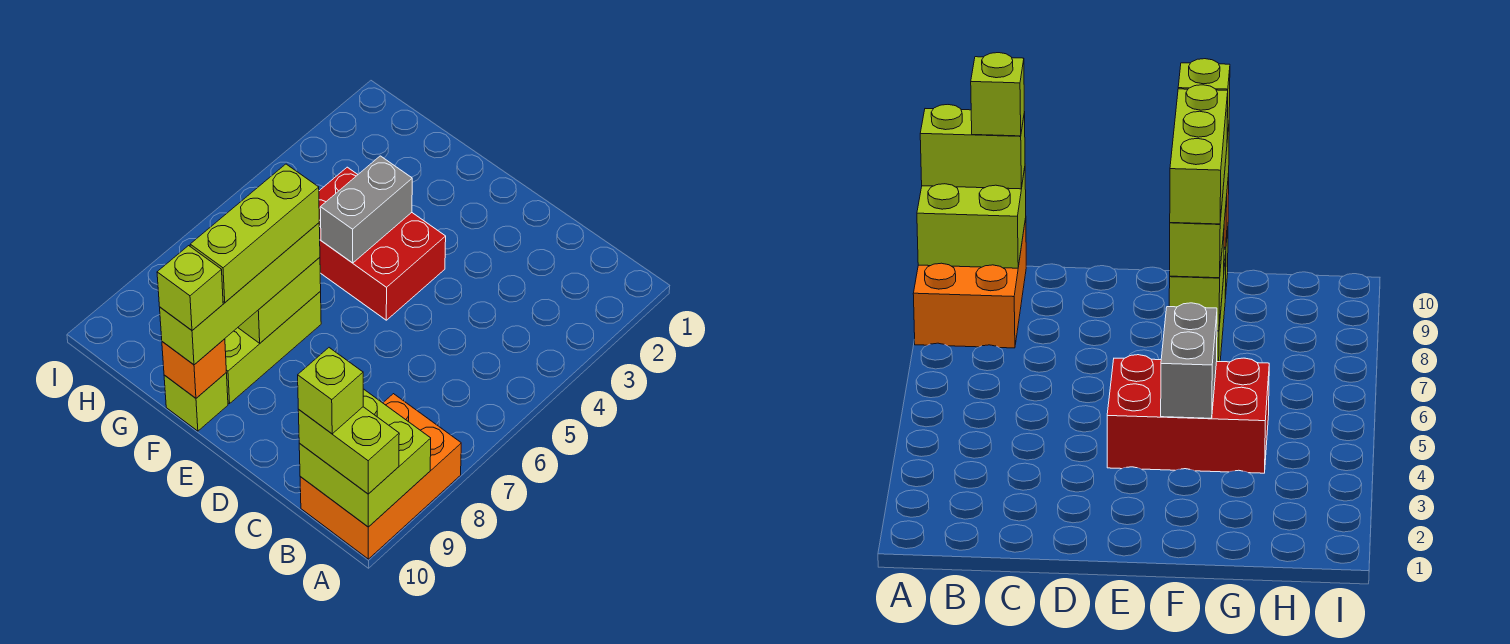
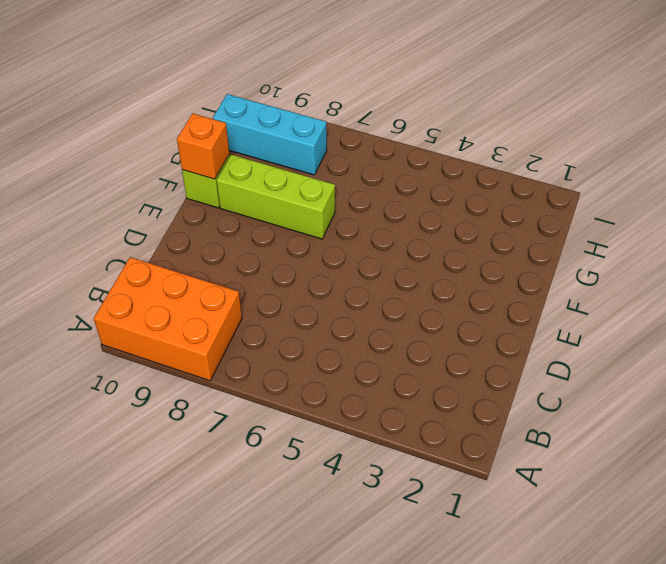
cyan brick H8:H10 level 1 -> none
none -> red brick E4:G5 level 1
none -> lime brick A9:B10 level 2
none -> grey brick F4:F5 level 2

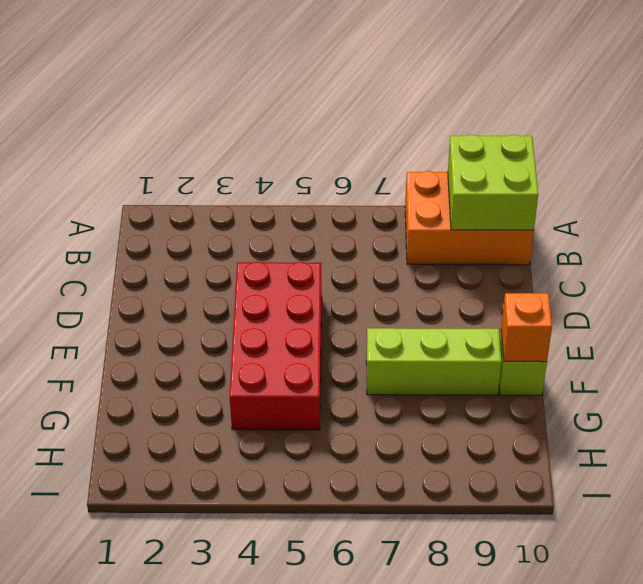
red brick D4:G5 level 1 -> red brick E4:G5 level 1
none -> grey brick F4:F5 level 2
none -> lime brick F7:F8 level 2
none -> lime brick A10:B10 level 3

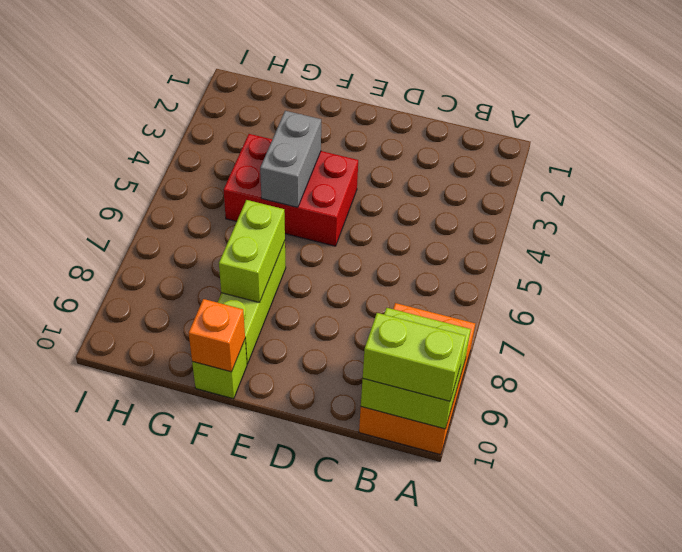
none -> lime brick F7:F10 level 3
none -> lime brick B10 level 4
none -> lime brick F7:F9 level 4

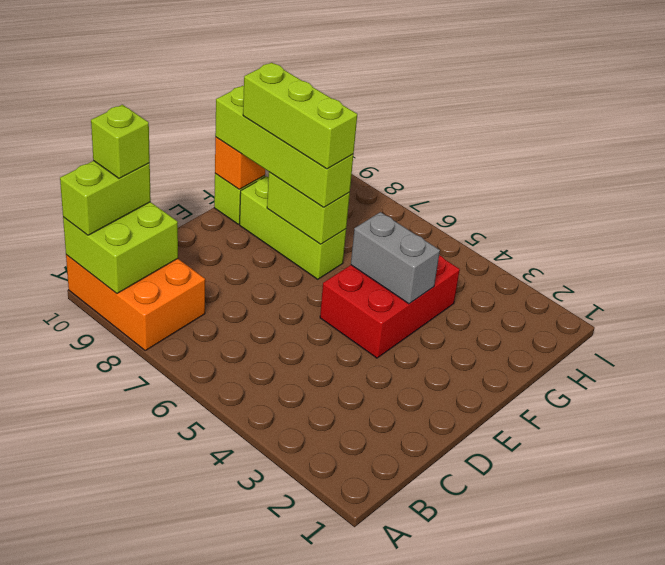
none -> lime brick F10 level 4

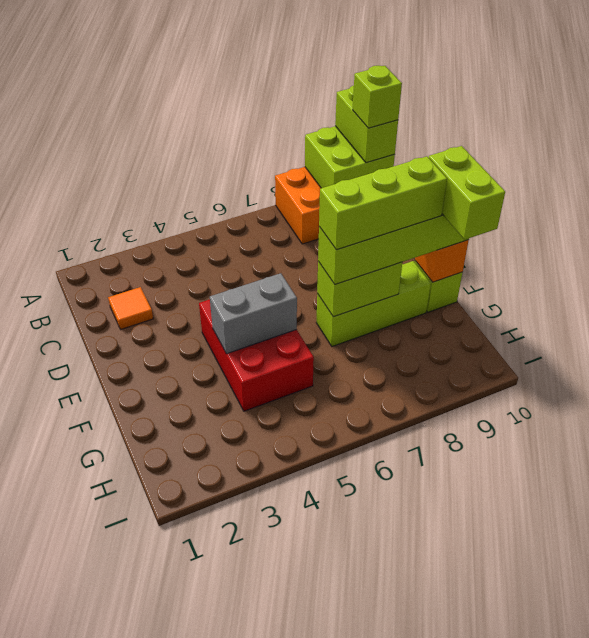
orange tile C2 level 1 -> none
lime brick F10:G10 level 4 -> lime brick F10 level 4

